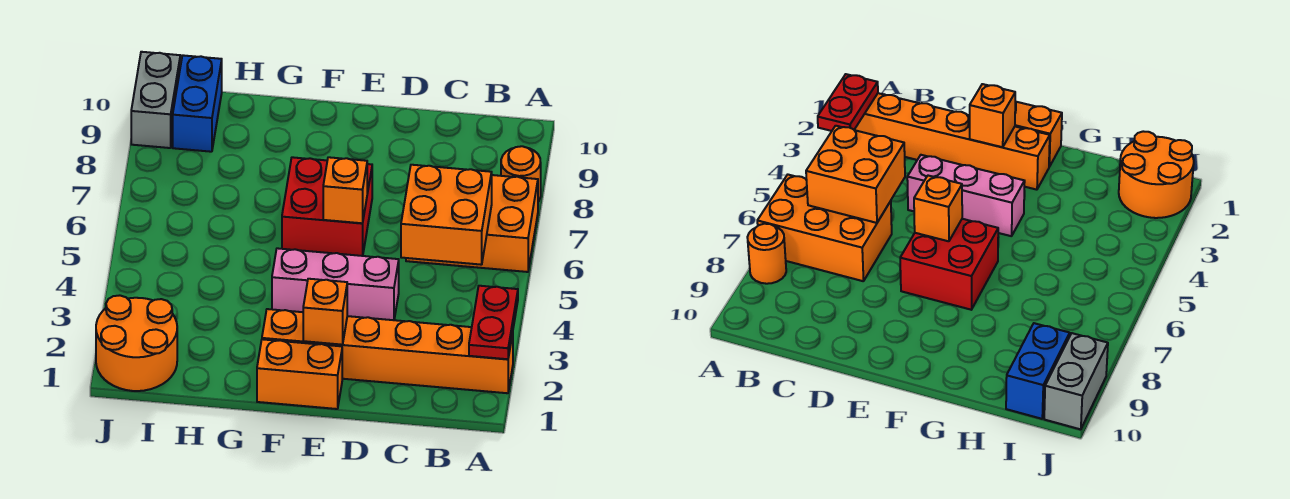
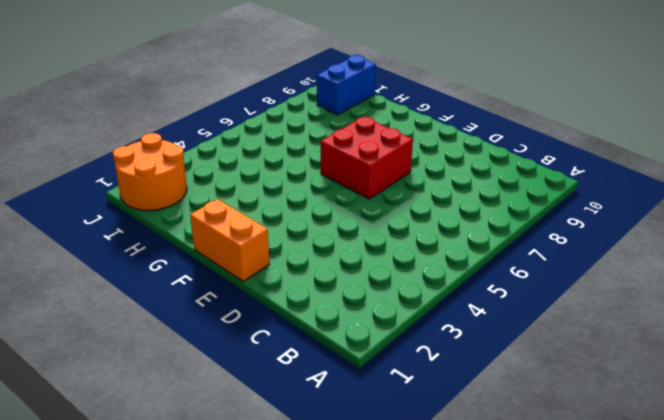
none -> orange brick A2:F2 level 1
none -> orange brick A6:C7 level 1
none -> orange round brick A8 level 1

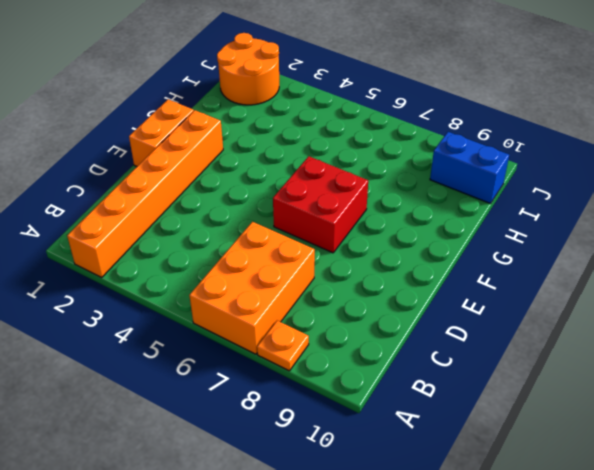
orange plate A8 level 1 -> orange round brick A8 level 1
none -> pink brick D4:F4 level 1
none -> grey brick J9:J10 level 1
none -> red plate A2:A3 level 2

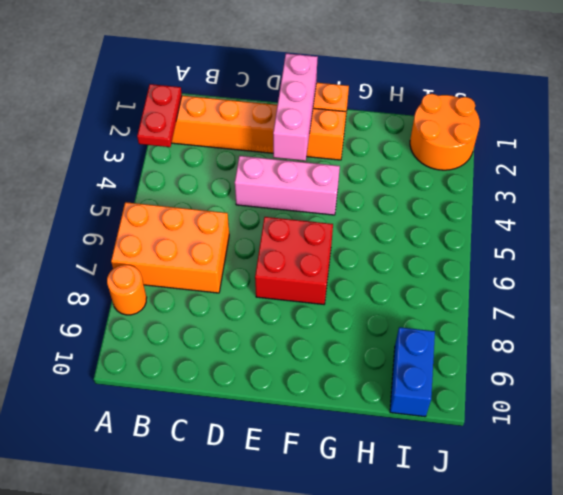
pink brick E1:E3 level 2 -> orange brick E2 level 2
none -> grey brick J9:J10 level 1
none -> orange brick B5:C6 level 2
none -> orange brick E6 level 2

